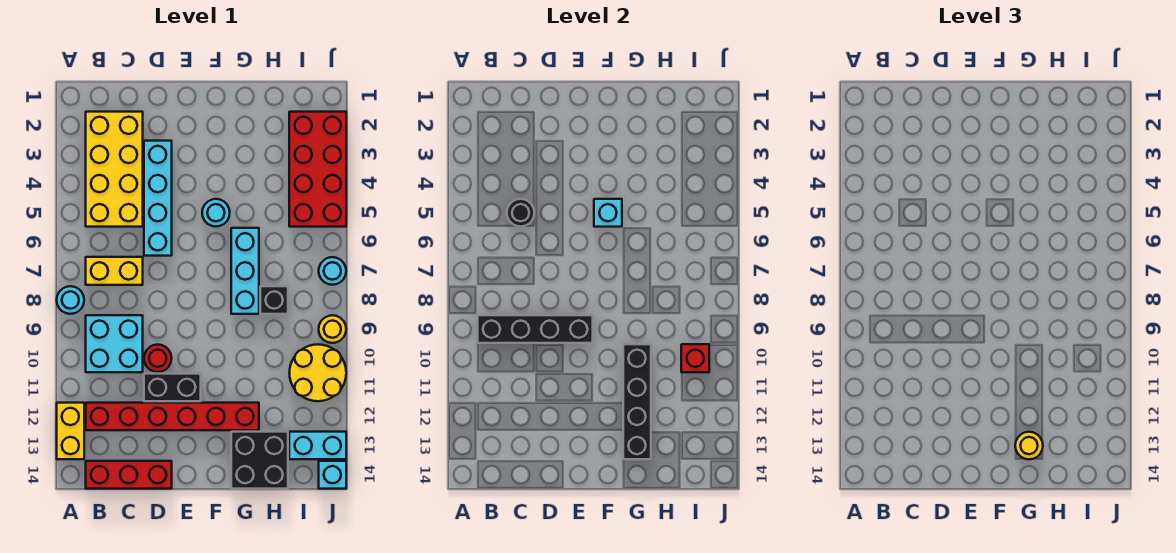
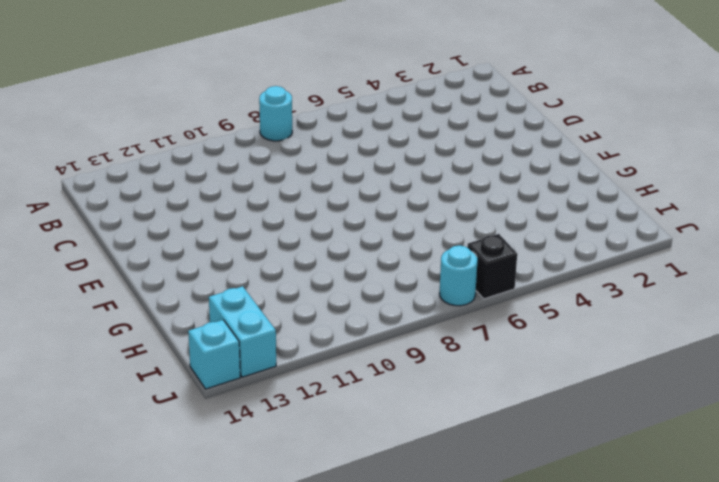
black brick J6 level 1 -> black brick H8 level 1
none -> yellow brick A12:A13 level 1
none -> yellow brick B2:C5 level 1
none -> yellow brick B7:C7 level 1

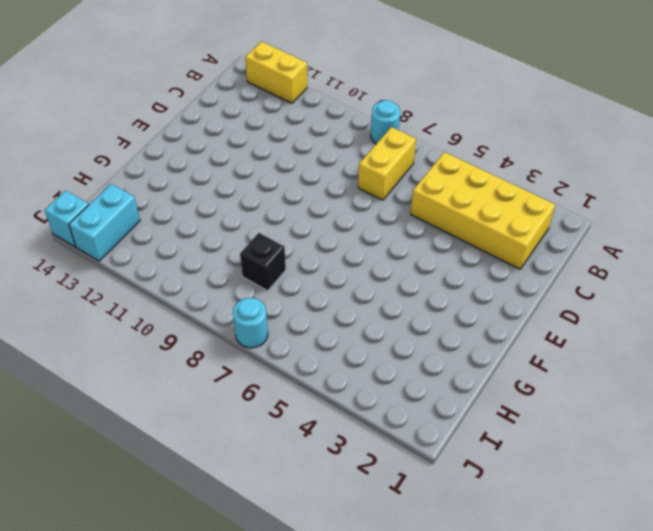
none -> cyan brick B9:C10 level 1
none -> red brick B12:G12 level 1
none -> red brick B14:D14 level 1

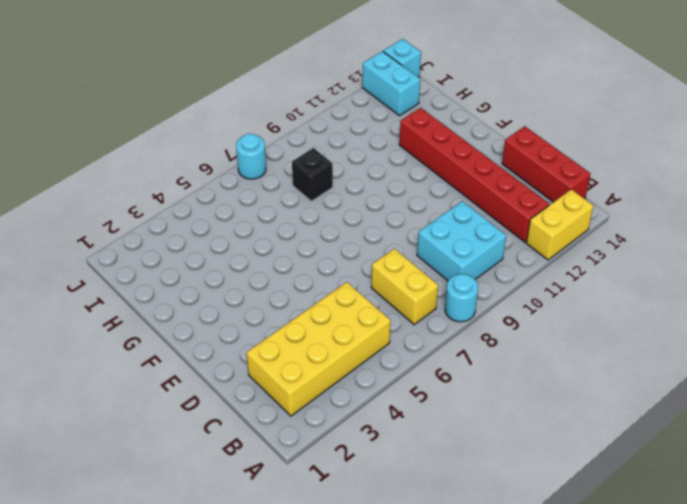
none -> cyan brick D3:D6 level 1
none -> red round brick D10 level 1
none -> black brick D11:E11 level 1

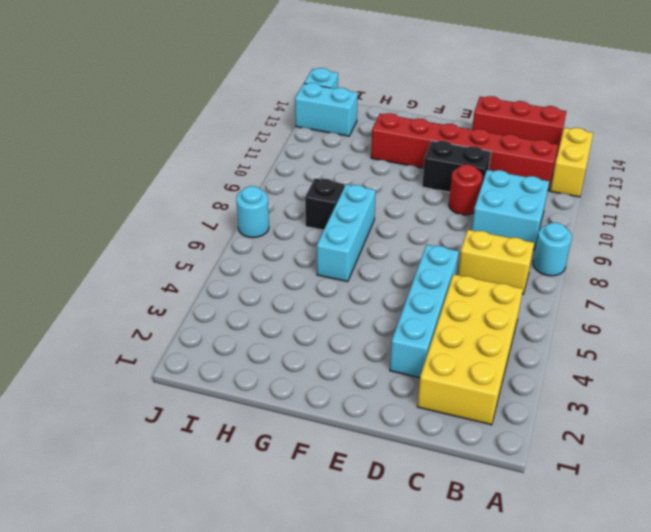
none -> cyan round brick F5 level 1
none -> black brick G13:H14 level 1
none -> red brick I2:J5 level 1

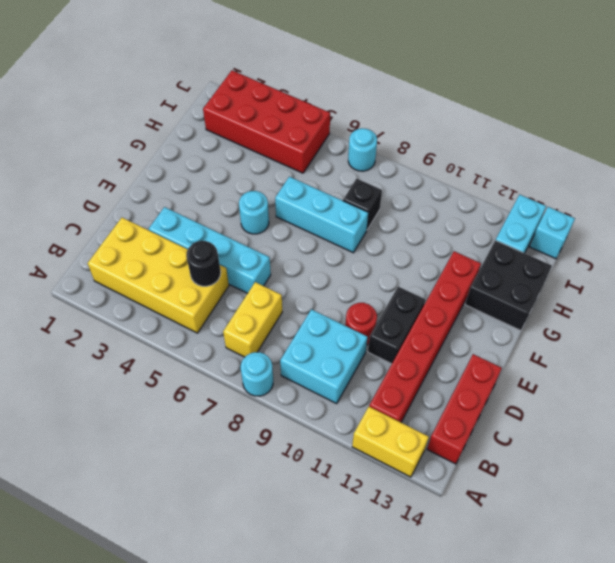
none -> yellow round brick I10:J11 level 1
none -> yellow round brick J9 level 1
none -> black brick B9:E9 level 2

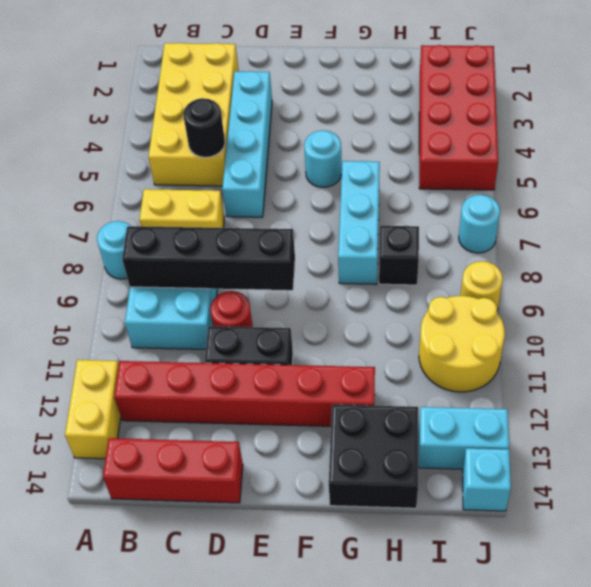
none -> cyan brick F5 level 2
none -> black brick G10:G13 level 2
none -> red brick I10 level 2

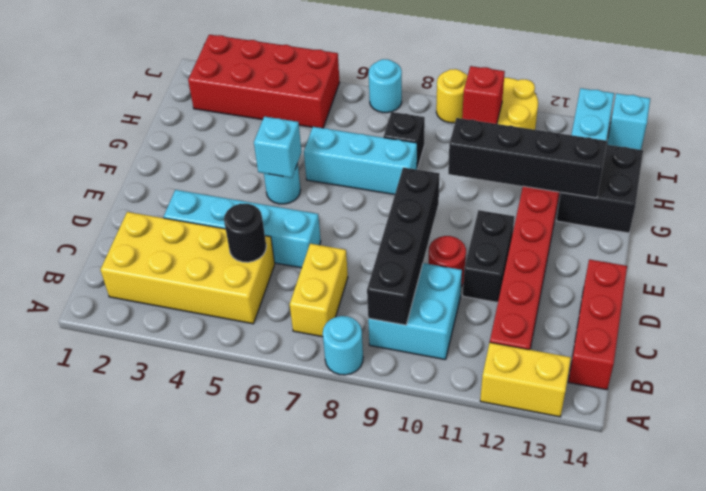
none -> yellow round brick G13 level 3

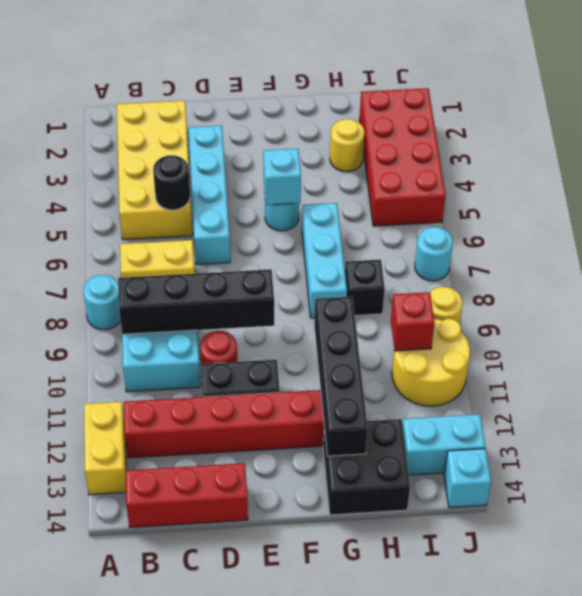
yellow round brick H3 level 1 -> yellow round brick G13 level 3

